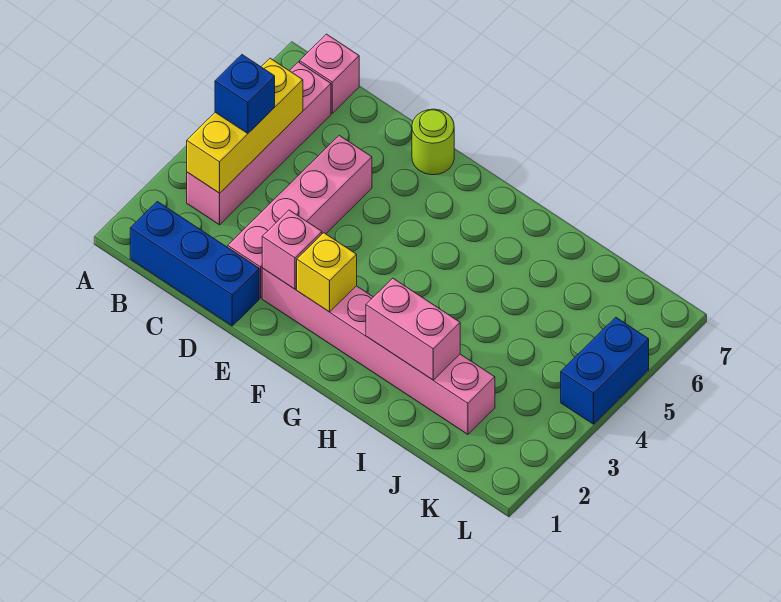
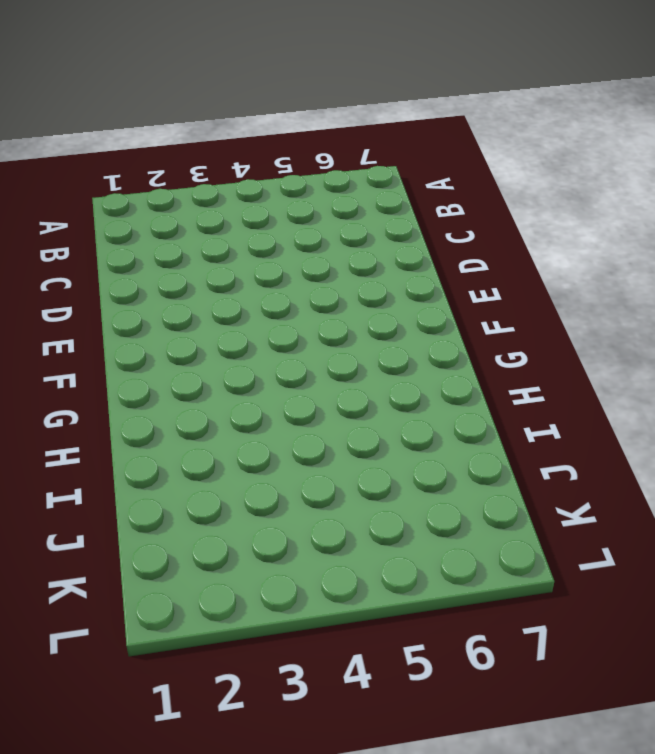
none -> blue brick B1:D1 level 1
none -> pink brick B3:B6 level 1
none -> pink brick B7 level 1

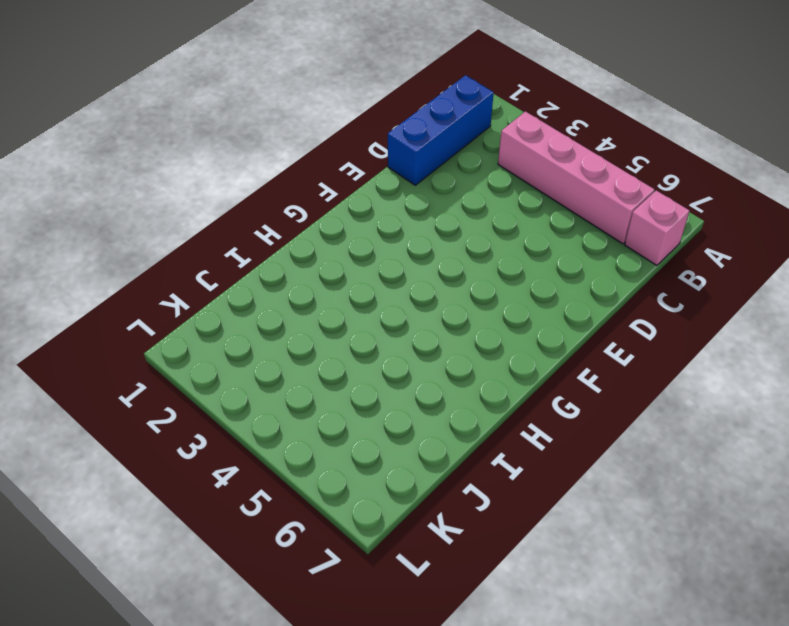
none -> pink brick D2:D5 level 1
none -> pink brick E2:J2 level 1
none -> lime round brick E7 level 1

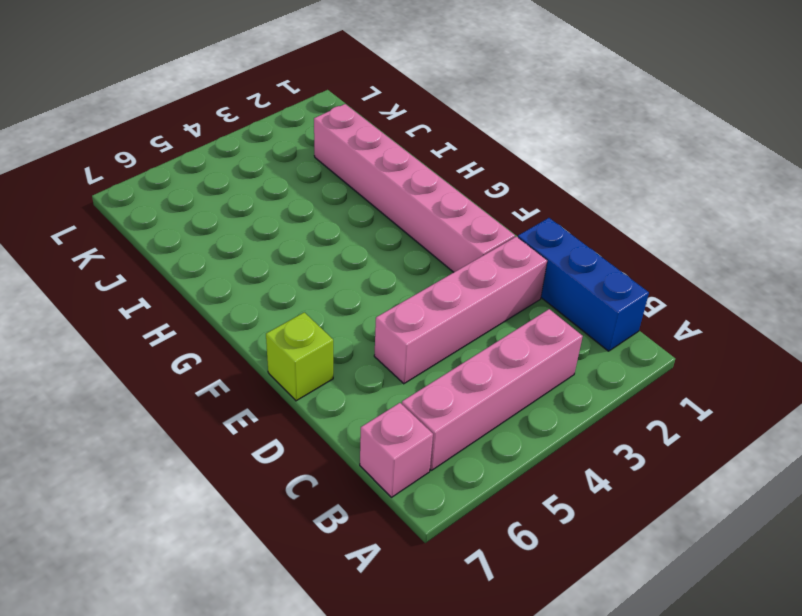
lime brick E7 level 1 -> lime round brick E7 level 1
none -> blue brick L4:L5 level 1
none -> yellow brick B3:B5 level 2
none -> pink brick E2 level 2

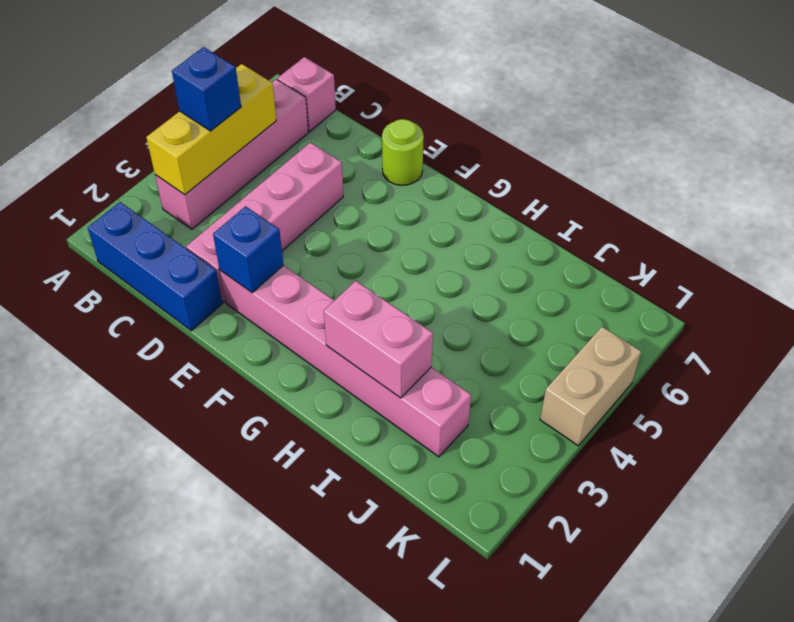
blue brick E2 level 2 -> pink brick E2 level 2
tan brick L4:L5 level 1 -> blue brick L4:L5 level 1
none -> yellow brick F2 level 2

